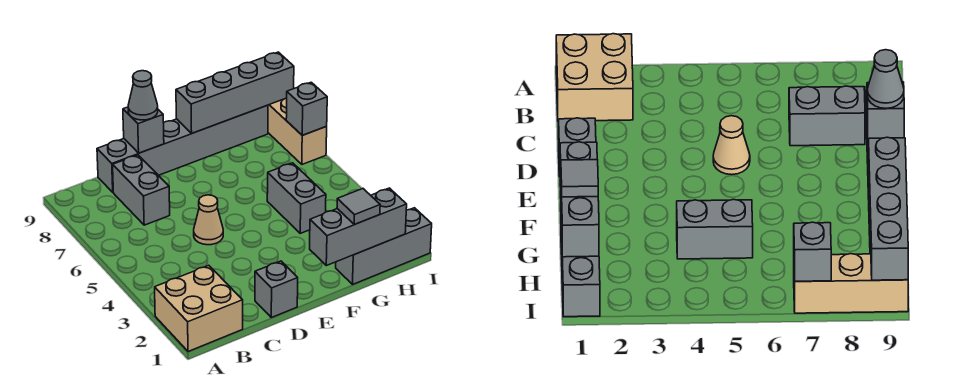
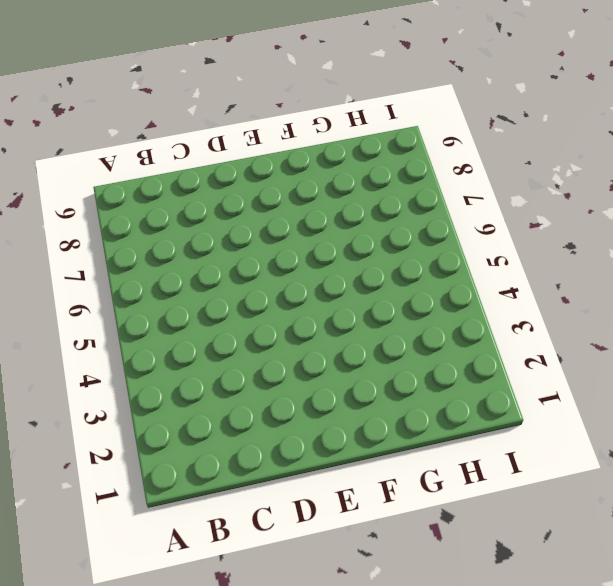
none -> tan brick A1:B2 level 1
none -> grey brick C7:C8 level 1
none -> grey brick C9:H9 level 1

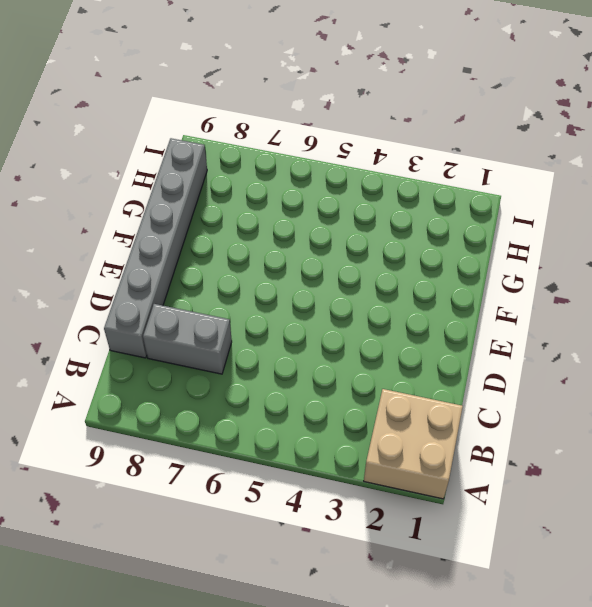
none -> grey brick D1 level 1
none -> tan cone D5 level 1
none -> grey brick G1:I1 level 1

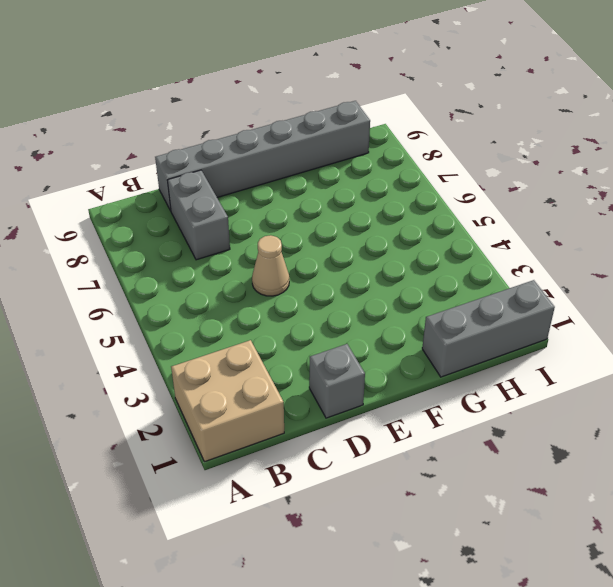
none -> grey brick G4:G5 level 1
none -> tan brick I7:I9 level 1
none -> grey brick D9 level 2

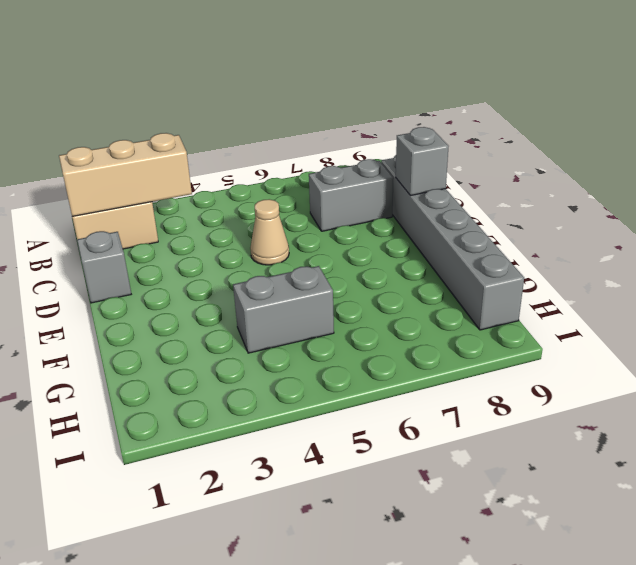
tan brick B1:B3 level 2 -> tan brick I7:I9 level 1
none -> grey brick G1:I1 level 1
none -> grey brick F1:H1 level 2
none -> grey brick F9:I9 level 2

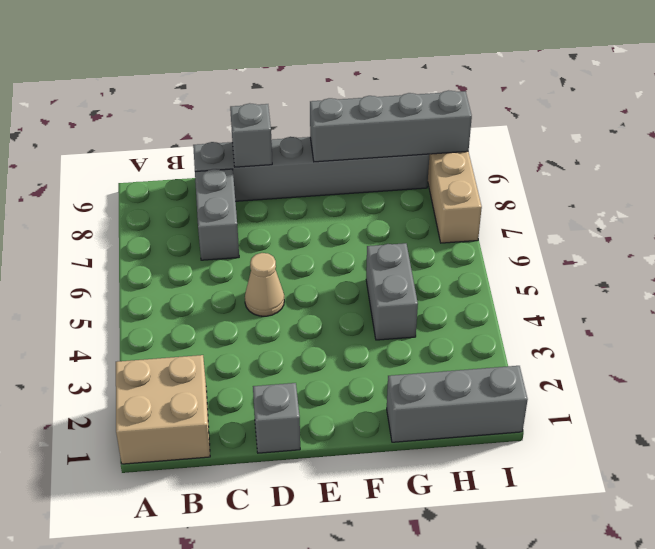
none -> grey brick F1:H1 level 2
none -> grey brick I7 level 2
none -> grey cone D9 level 3

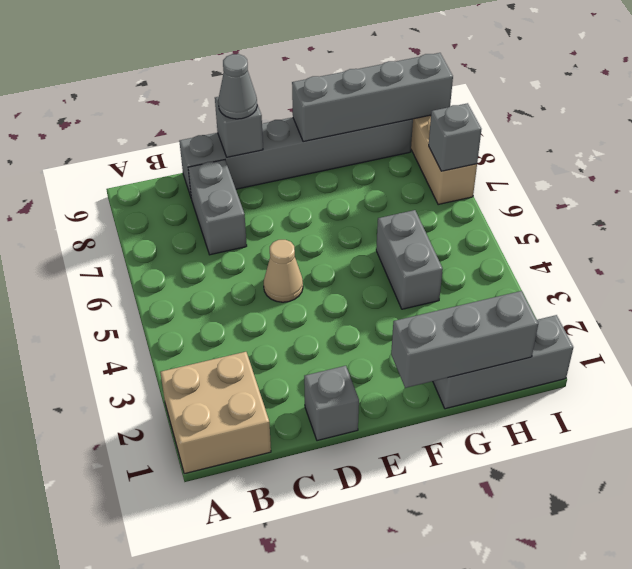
none -> grey tile G1 level 3

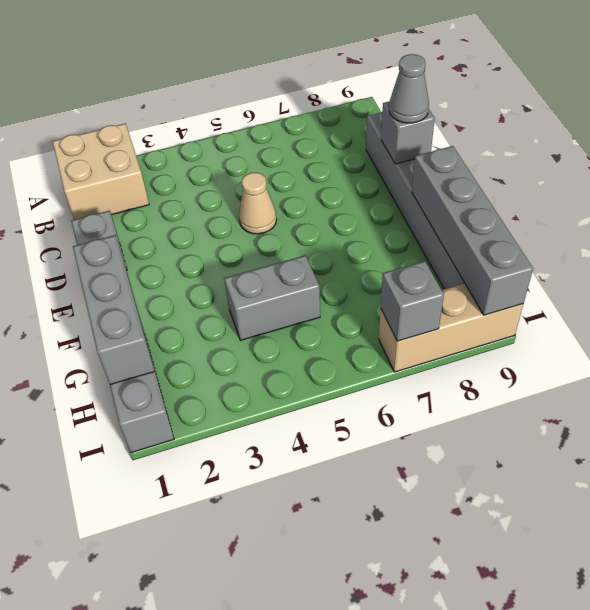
none -> grey brick C7:C8 level 1
none -> grey tile G1 level 3

